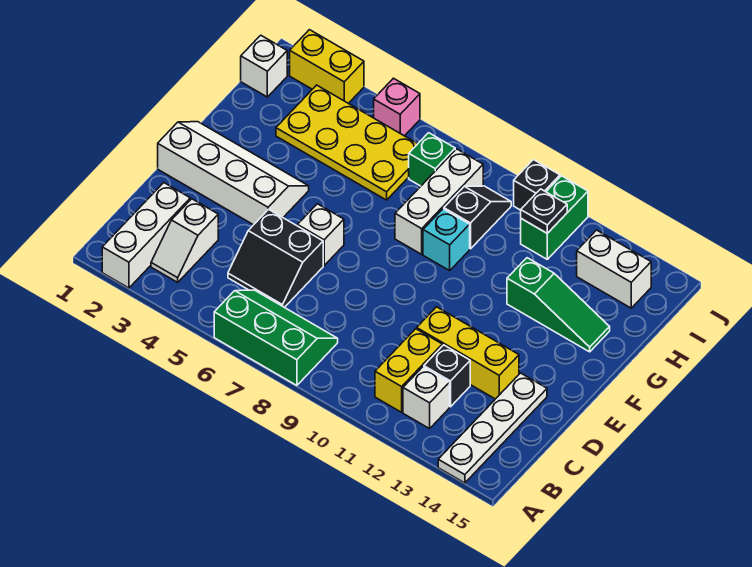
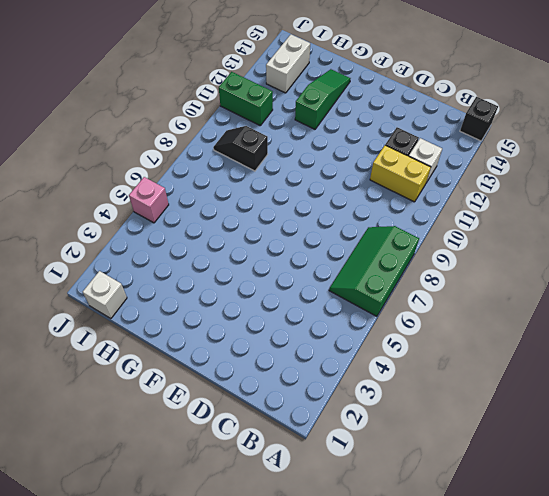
black brick A15 level 1 -> black brick J10 level 1
none -> white brick A2:C2 level 1
none -> white plate A14:D14 level 1
none -> white slope B3:C3 level 1 top C

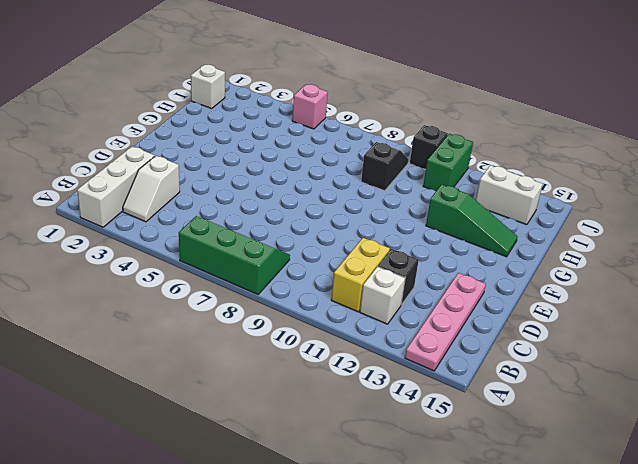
pink plate A14:D14 level 1 -> white plate A14:D14 level 1
none -> black slope C5:D6 level 1 top D
none -> yellow brick D11:D13 level 1
none -> white slope E1:F4 level 1 top E

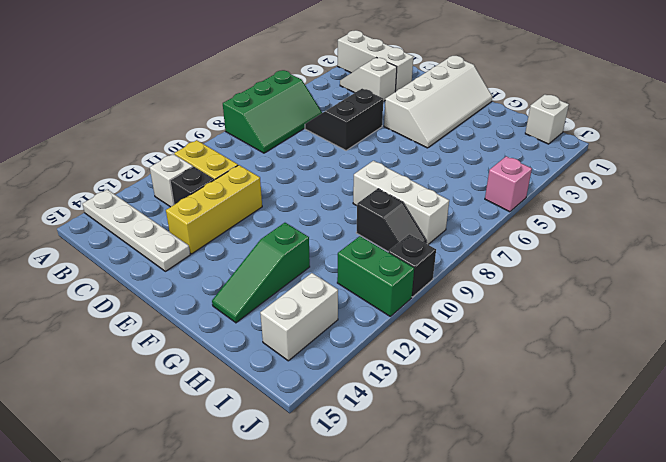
none -> white brick E6 level 1
none -> cyan brick G9 level 1
none -> yellow plate H3:I6 level 1

